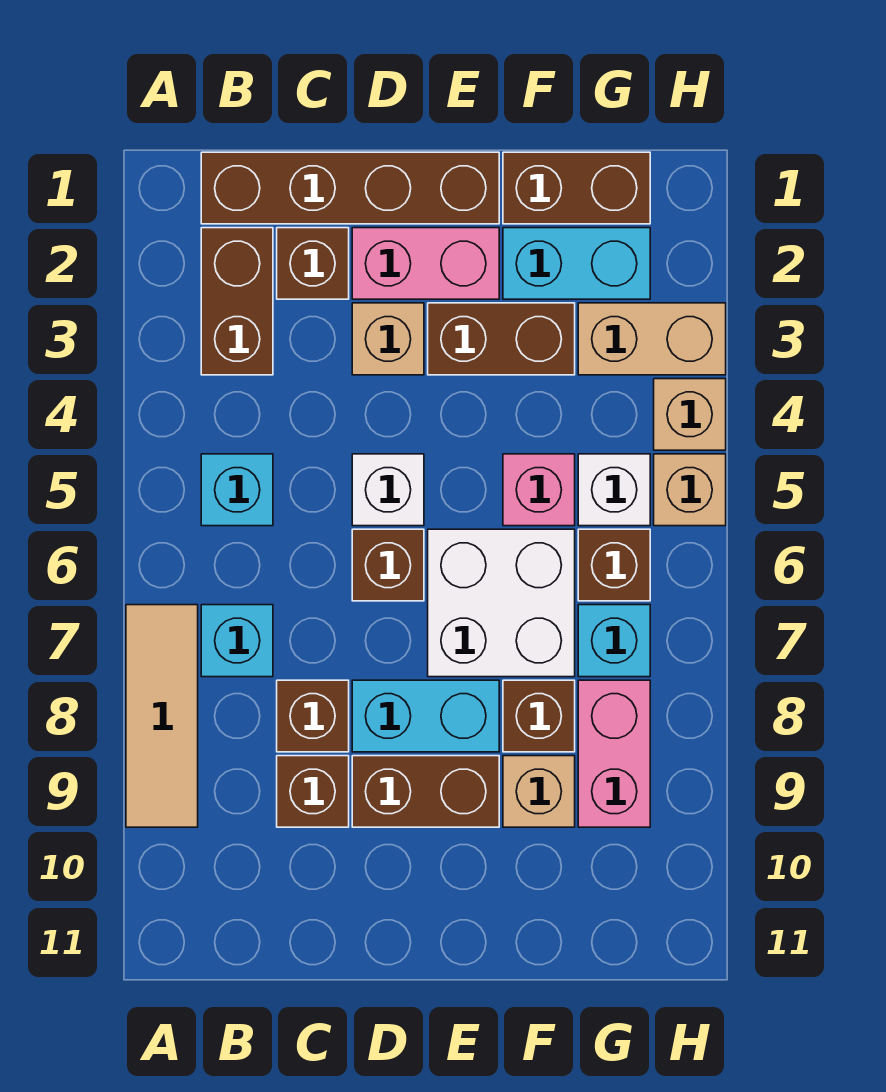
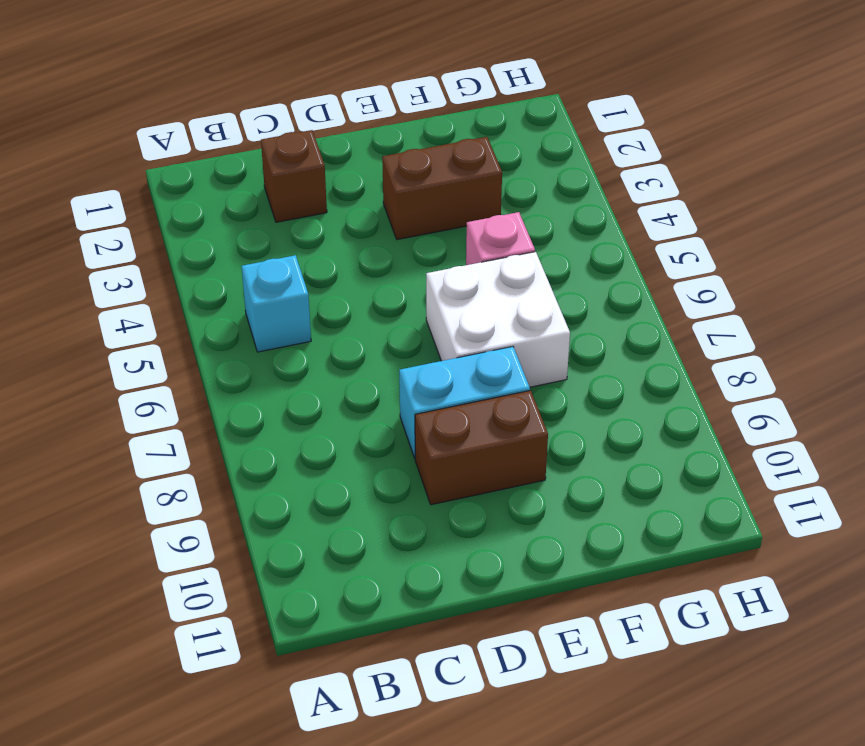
none -> tan tile A7:A9 level 1
none -> brown brick B1:E1 level 1
none -> brown brick B2:B3 level 1

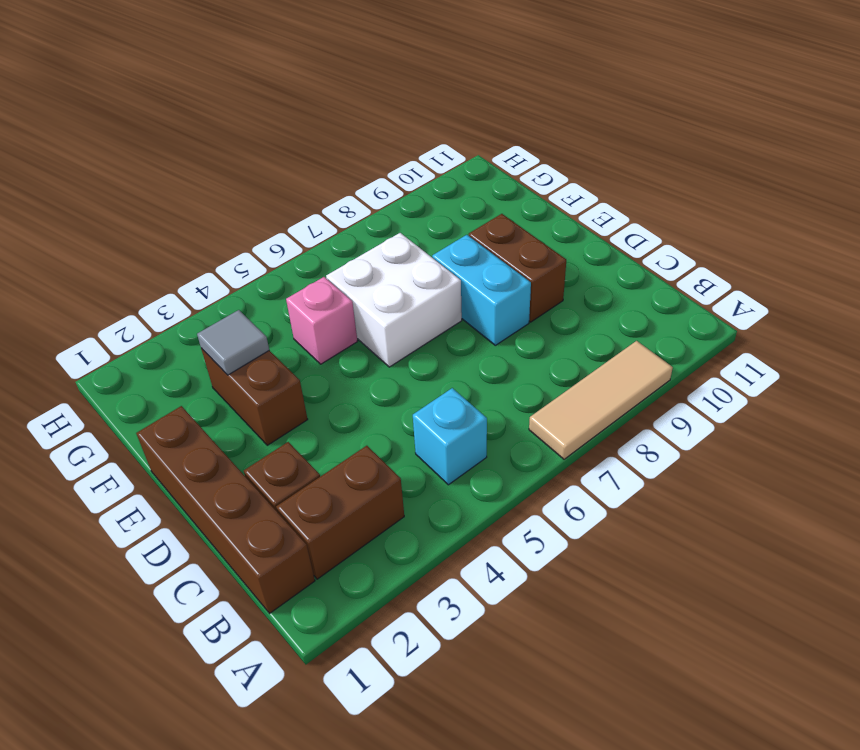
grey tile F3 level 2 -> none
none -> cyan brick B7 level 1
none -> brown brick C8 level 1
none -> brown brick C9 level 1

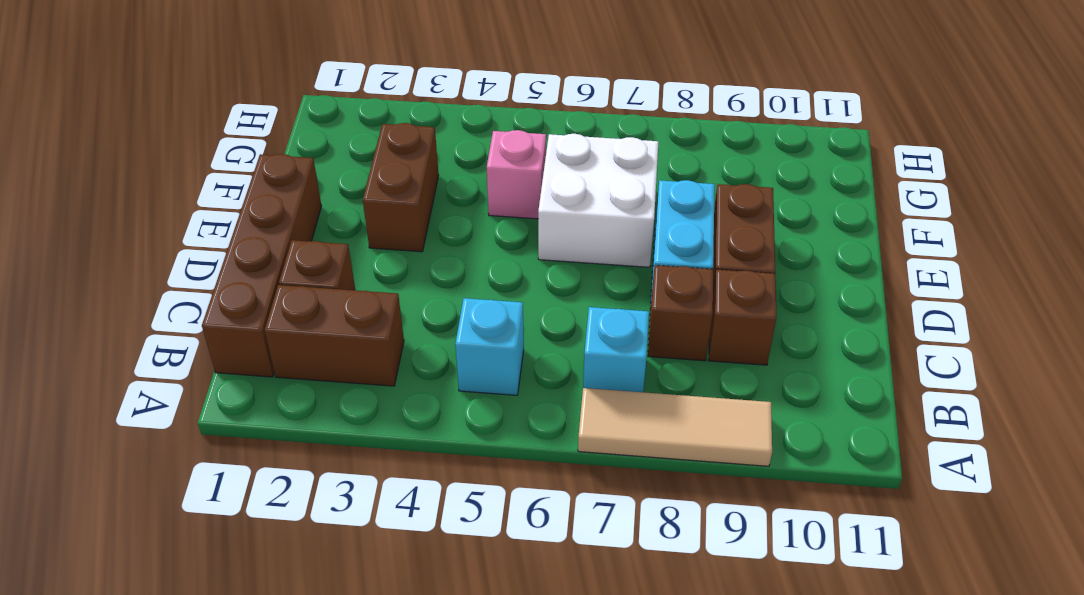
none -> pink brick D2:E2 level 1
none -> tan brick D3 level 1
none -> white brick D5 level 1

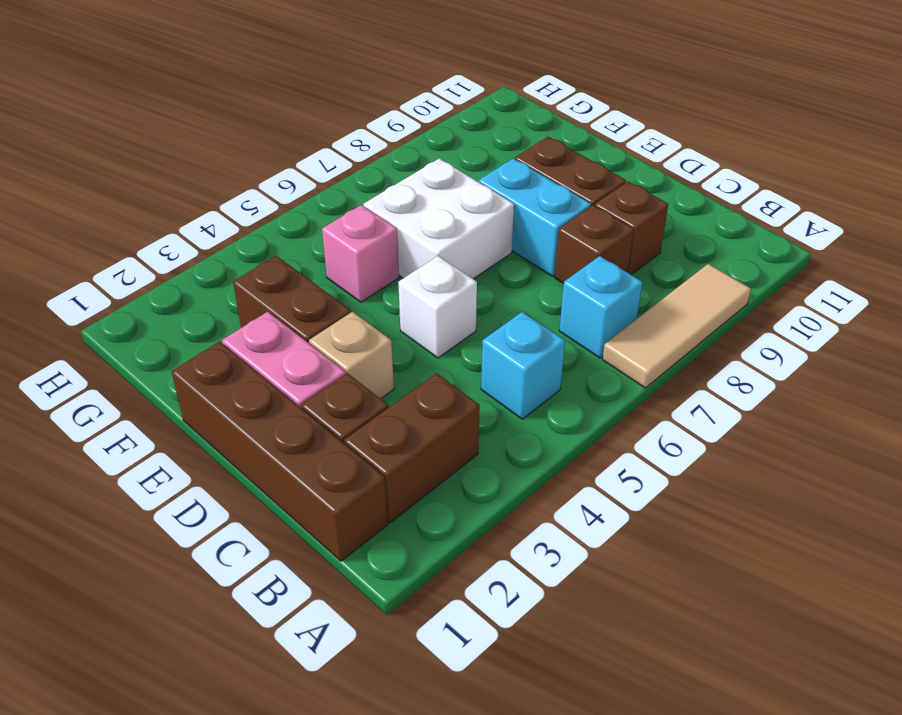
none -> brown brick D6 level 1
none -> brown brick F1:G1 level 1
none -> cyan brick F2:G2 level 1

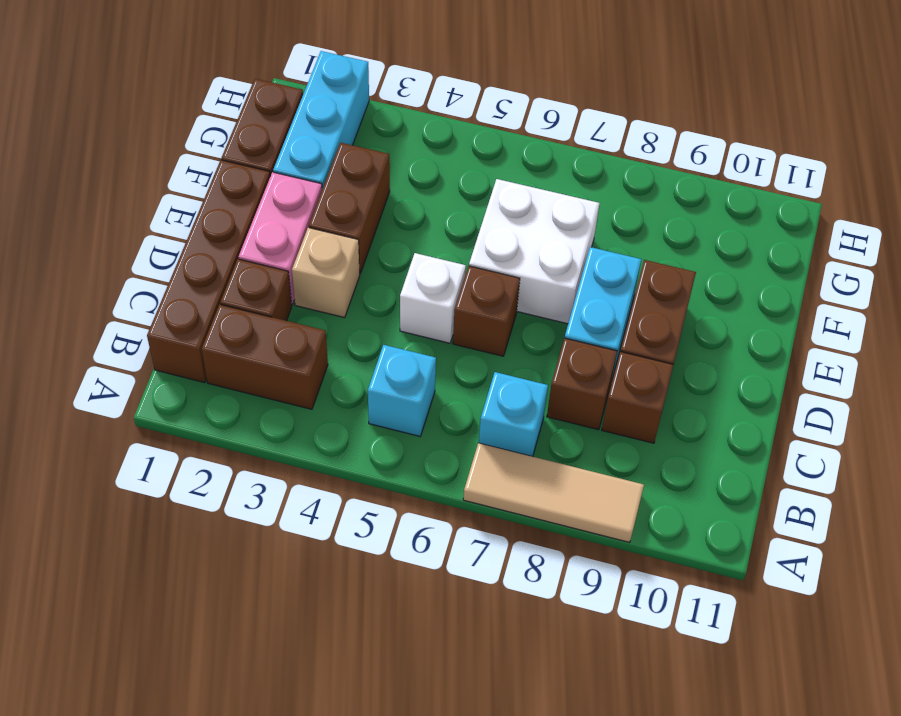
cyan brick F2:H2 level 1 -> cyan brick F2:G2 level 1
none -> pink brick F5 level 1
none -> brown brick F8 level 1
none -> tan brick F9 level 1

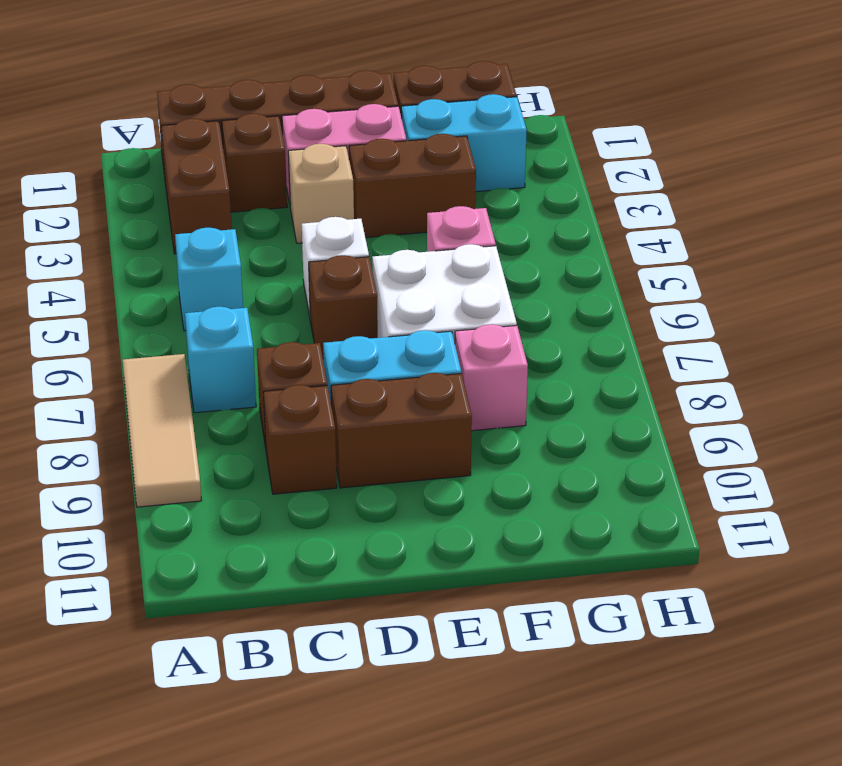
pink brick F8 level 1 -> brown brick F8 level 1
none -> tan brick F9 level 1
none -> tan brick G3:H3 level 1
none -> white brick G5 level 1

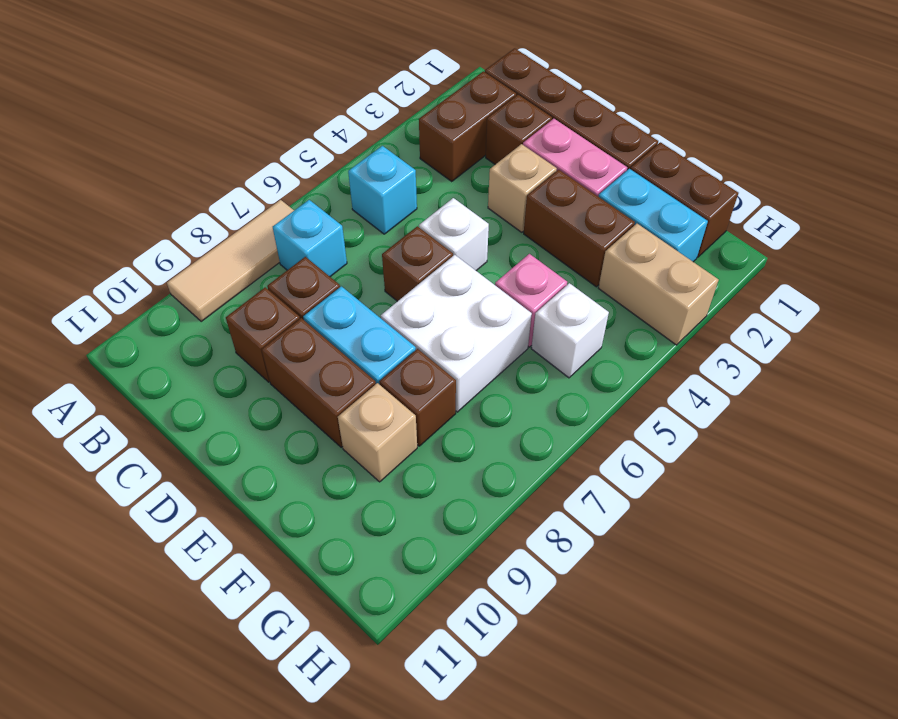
none -> brown brick G6 level 1
none -> cyan brick G7 level 1
none -> pink brick G8:G9 level 1

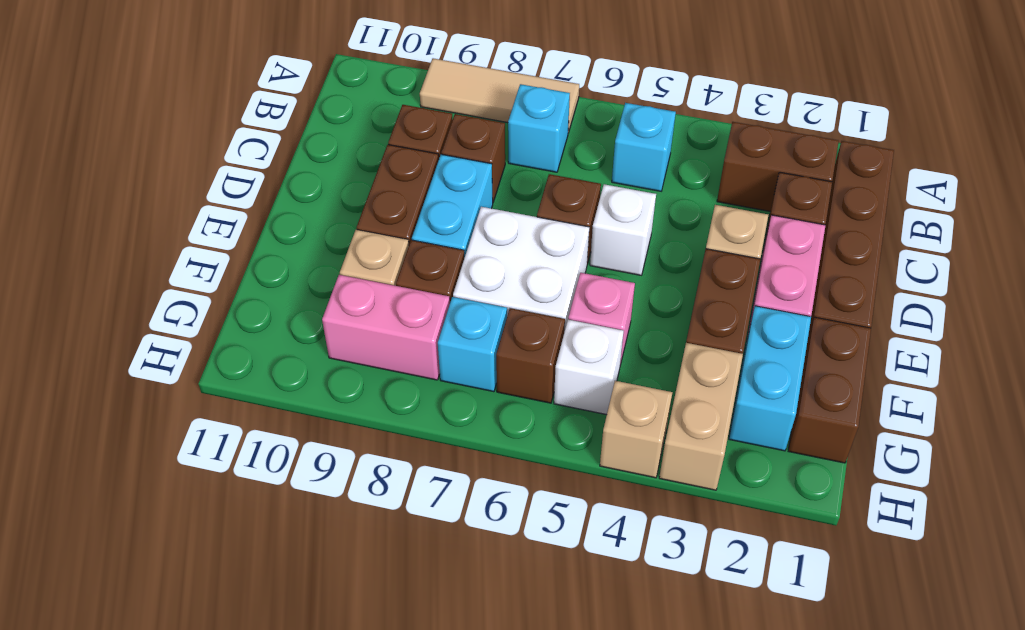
none -> tan brick H5 level 1

